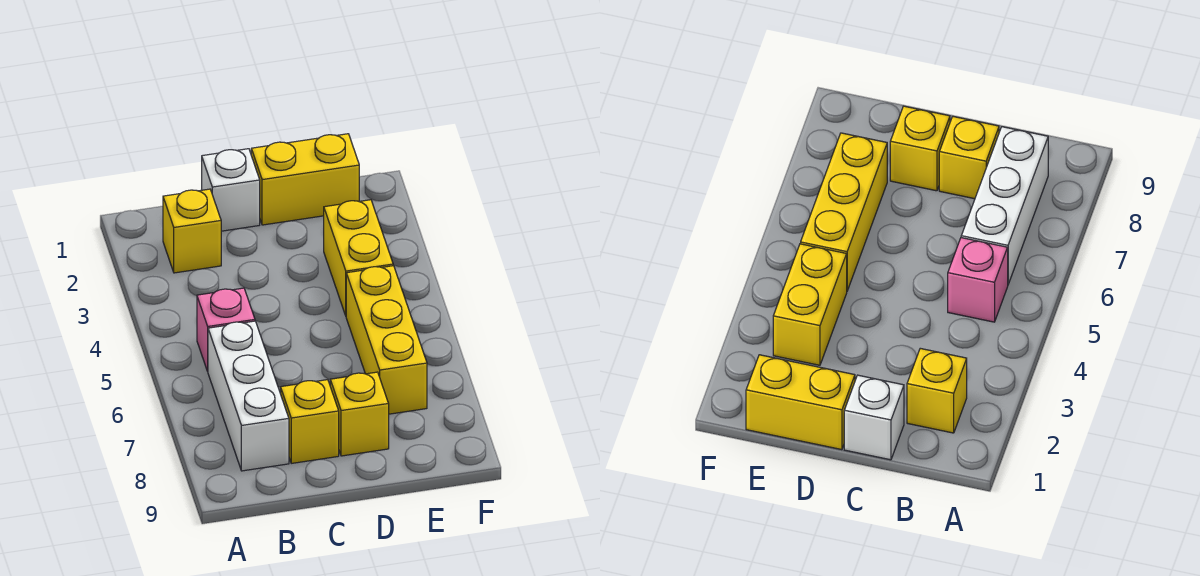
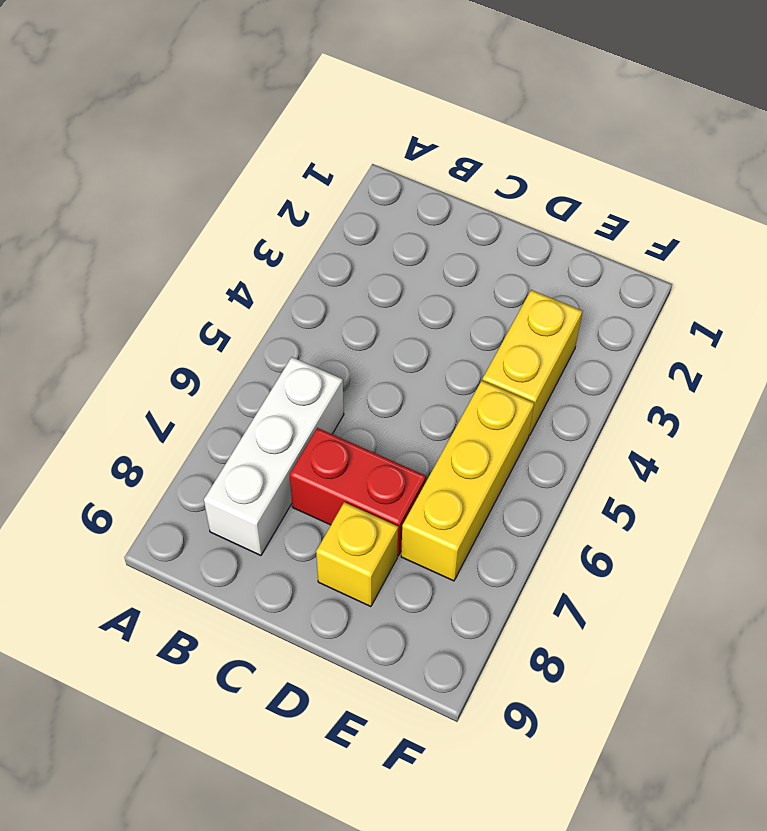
red brick C7:D7 level 1 -> none
none -> yellow brick B2 level 1
none -> pink brick B5 level 1

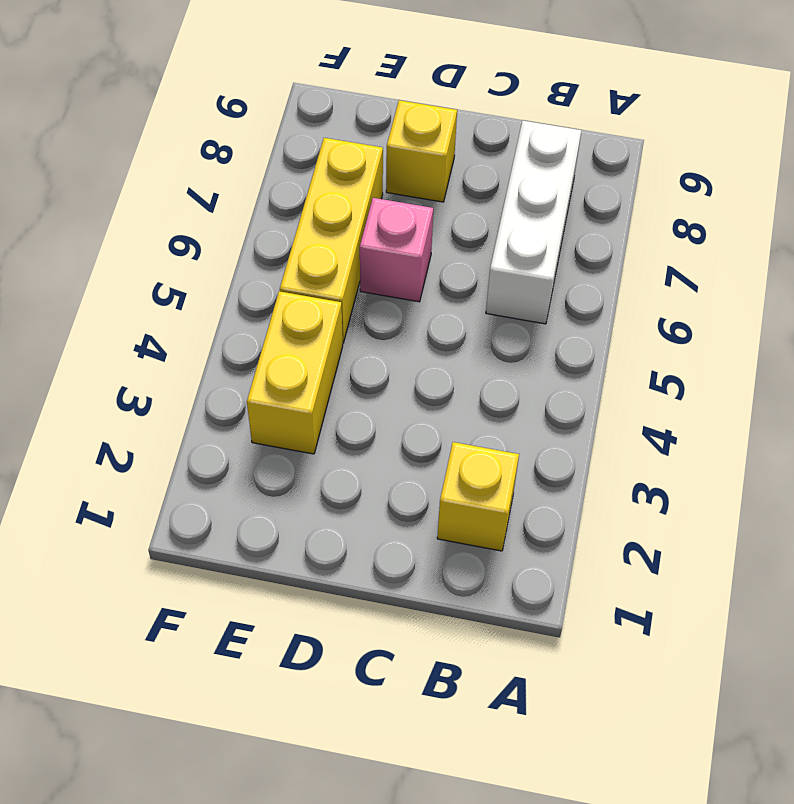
pink brick D6 level 1 -> pink brick B5 level 1
none -> white brick C1 level 1
none -> yellow brick C8 level 1

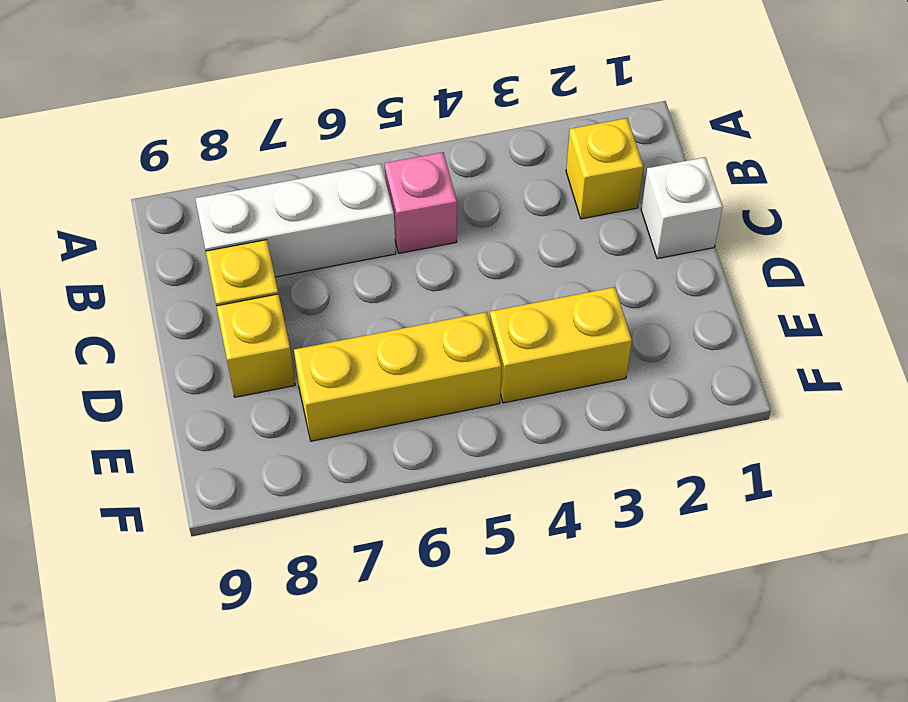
none -> yellow brick D1:E1 level 1

